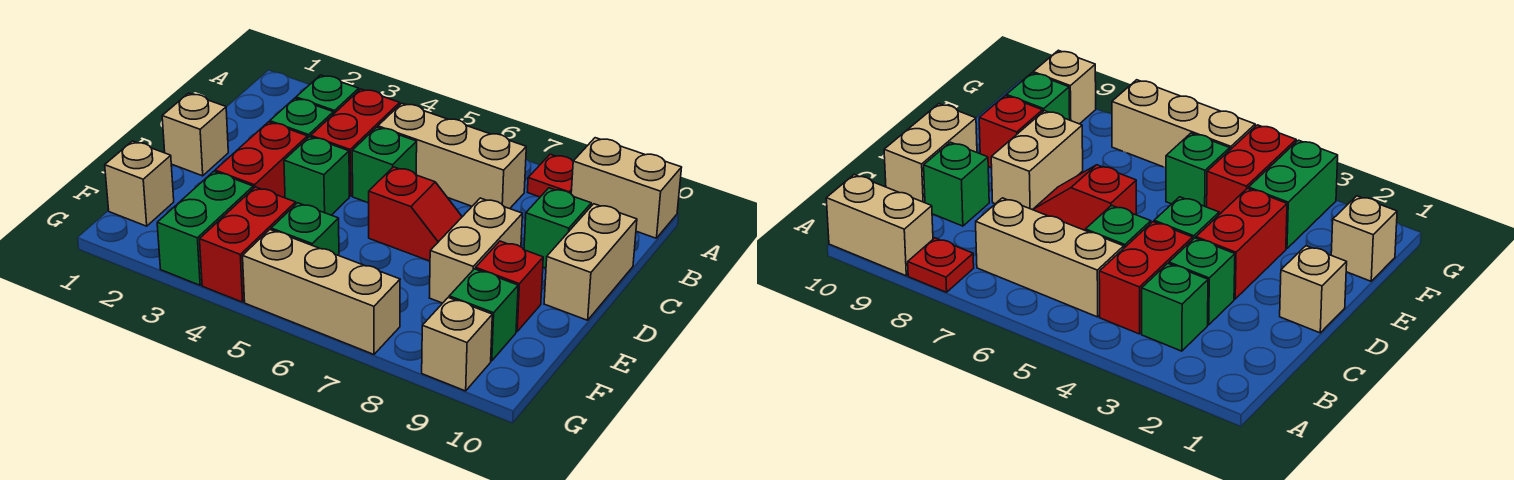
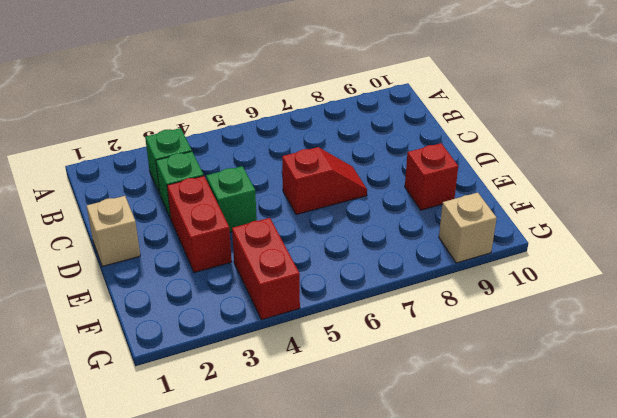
none -> red plate A8 level 1
none -> tan brick A9:A10 level 1
none -> red brick B4:C4 level 1

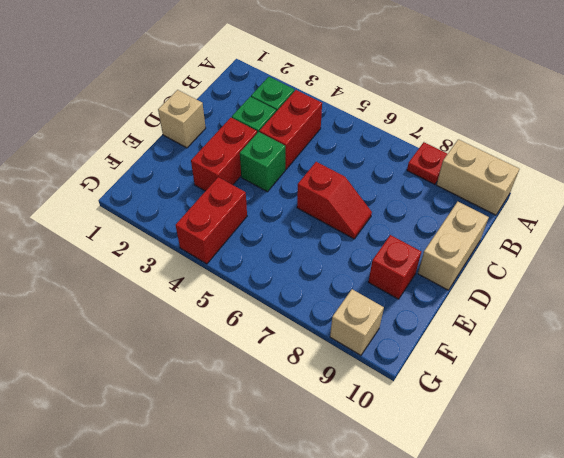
none -> tan brick B5:B7 level 1
none -> green brick C5 level 1
none -> green brick C9 level 1

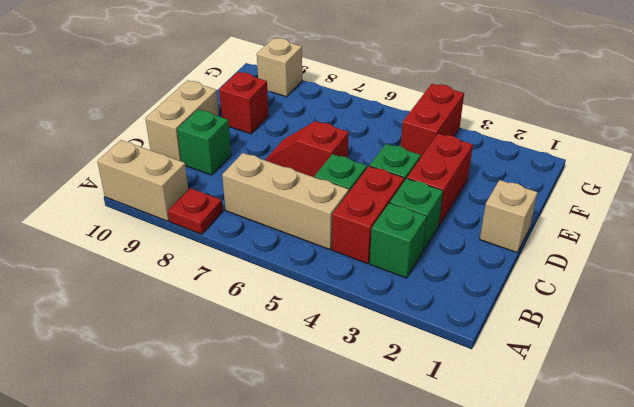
none -> tan brick D8:E8 level 1
none -> tan brick F1 level 1
none -> green brick F3:G3 level 1

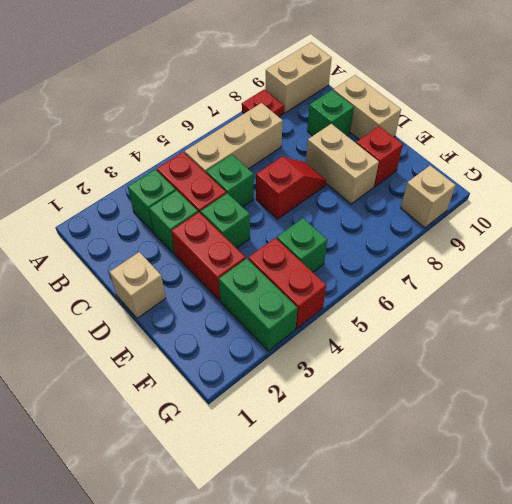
none -> tan brick F1 level 1
none -> green brick F9 level 1
none -> tan brick G5:G7 level 1

